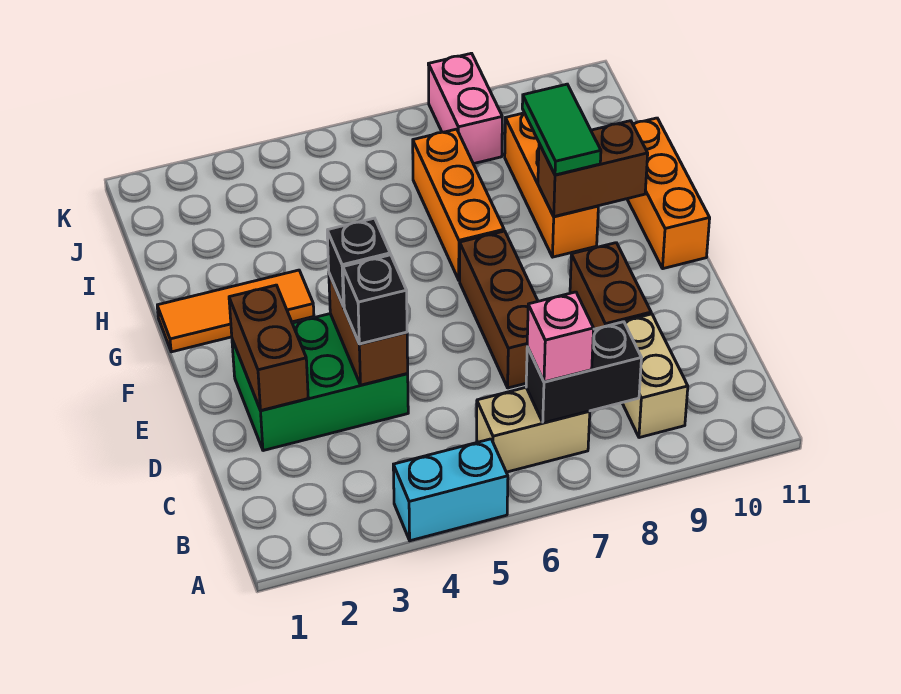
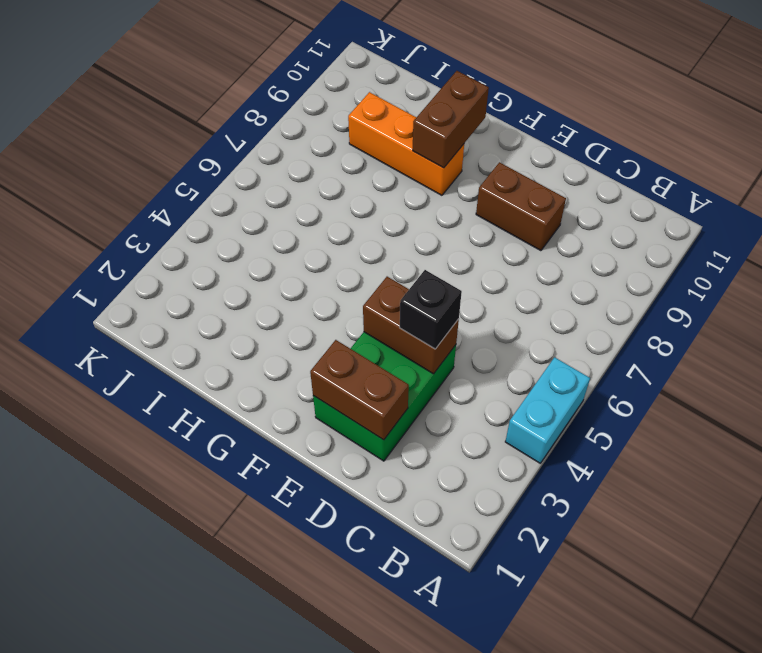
none -> tan brick B6:B7 level 1
none -> tan brick B9:C9 level 1
none -> brown brick D7:F7 level 1

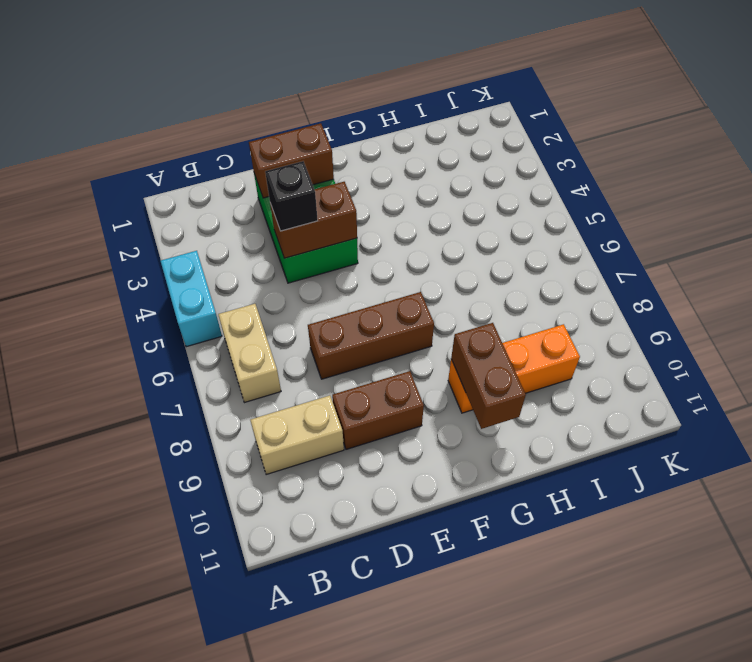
none -> orange brick F11:H11 level 1
none -> orange tile G1:G3 level 1
none -> orange brick G7:I7 level 1

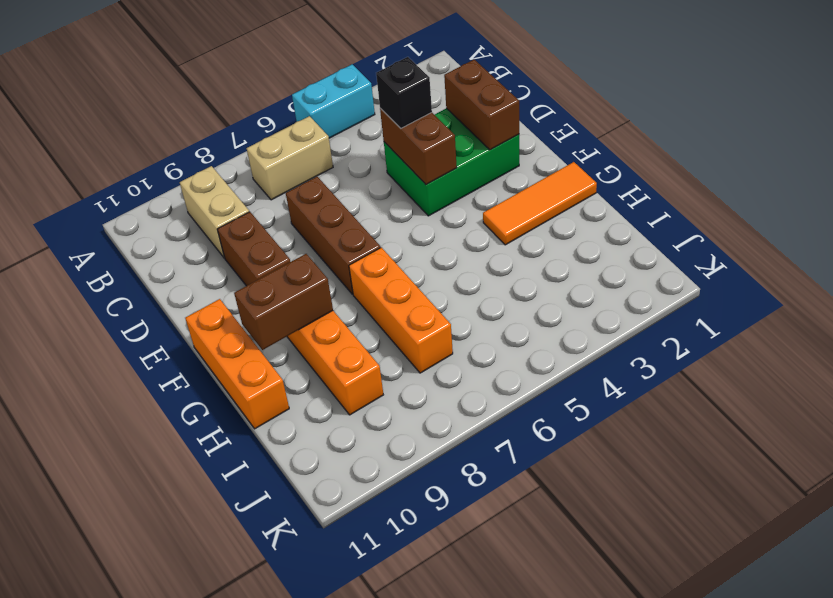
none -> pink brick J8:K8 level 1
none -> black brick B7:B8 level 2
none -> pink brick B7 level 3

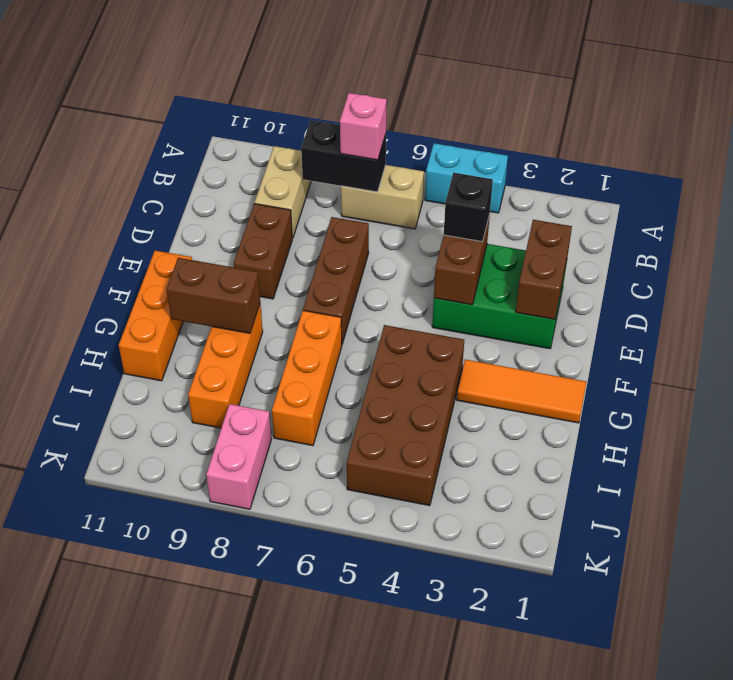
brown brick G4:J5 level 1 -> none
none -> black brick E4 level 3
none -> green tile G9:H9 level 3

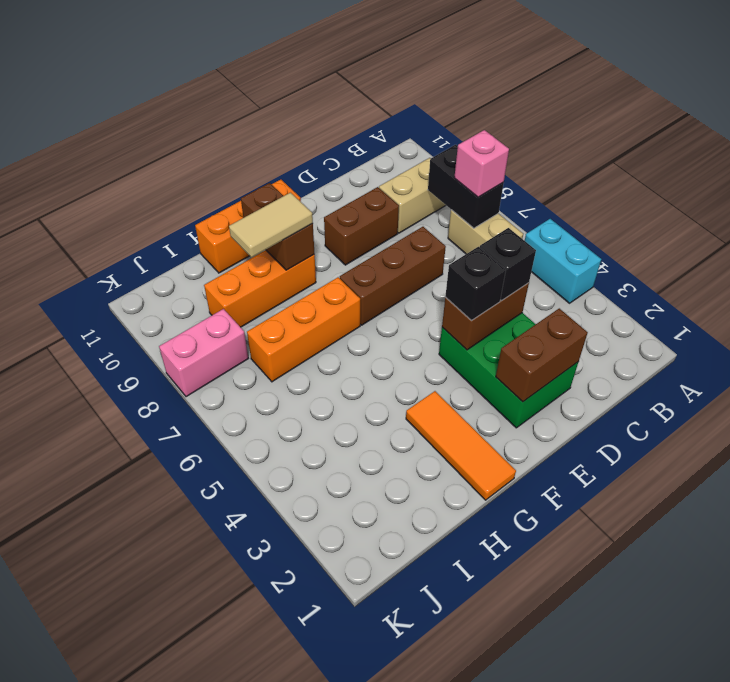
tan tile G9:H9 level 3 -> green tile G9:H9 level 3

